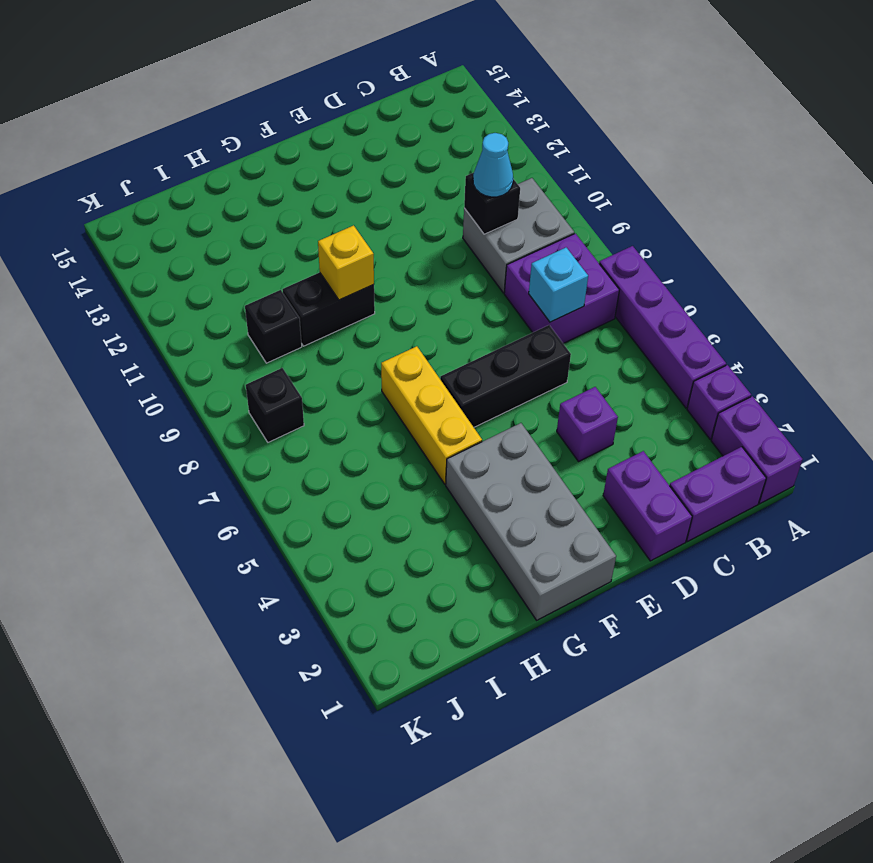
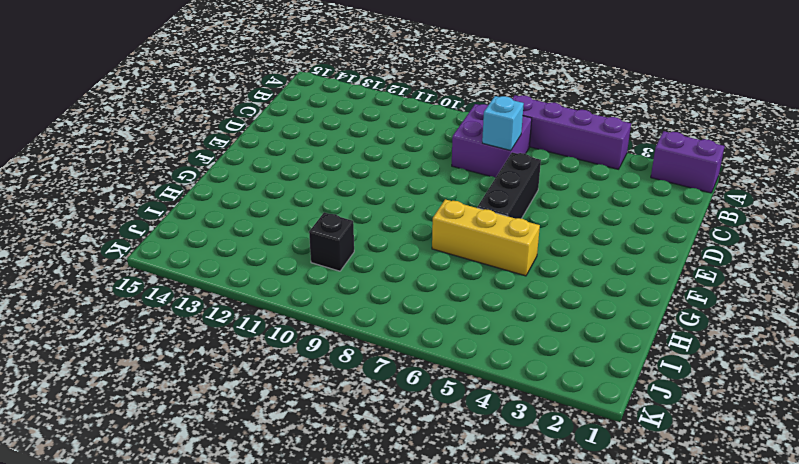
none -> purple brick A3 level 1
none -> purple brick B1:C1 level 1
none -> grey brick B9:C10 level 1

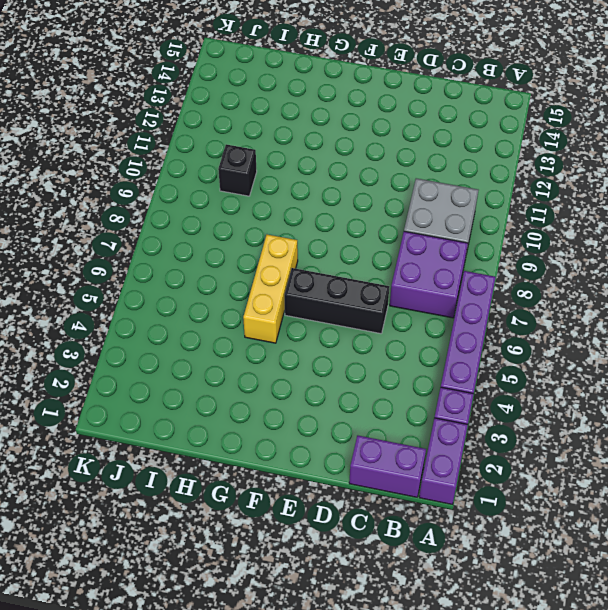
none -> purple brick D1:D2 level 1
none -> purple brick D4 level 1
none -> grey brick F1:G4 level 1

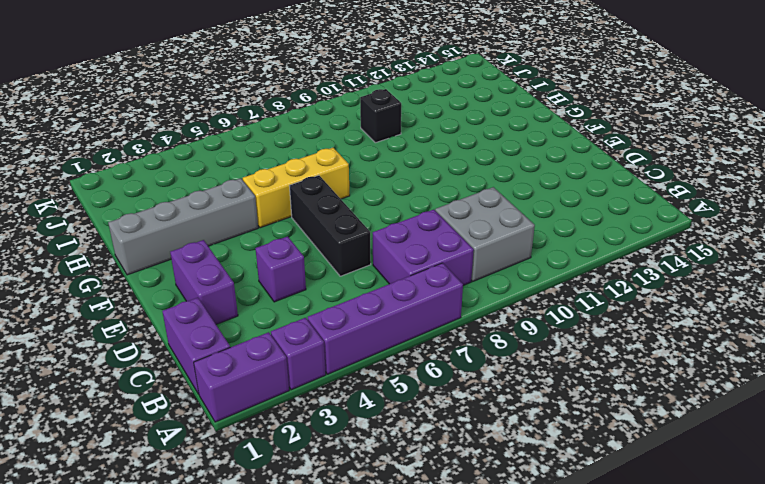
purple brick D2:E2 level 1 -> purple brick D1:D2 level 1
grey brick G1:G4 level 1 -> grey brick F1:G4 level 1
none -> black brick G10:H10 level 1
none -> black brick J8 level 1
none -> cyan brick C7 level 2

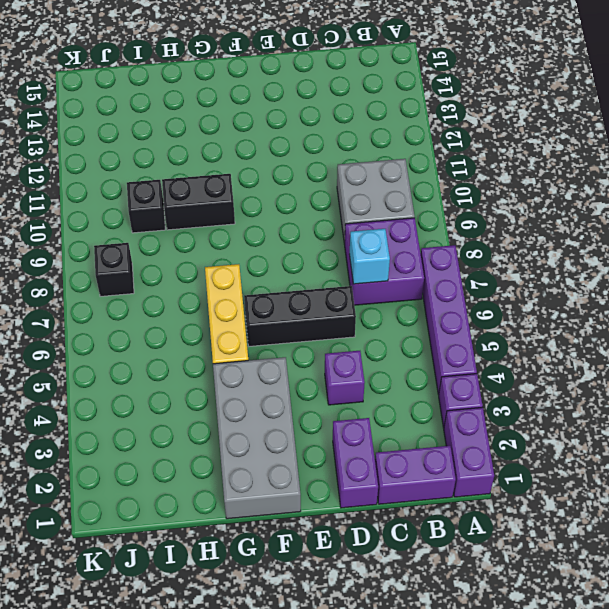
none -> black brick C10 level 2
none -> yellow brick G10 level 2
none -> cyan cone C10 level 3

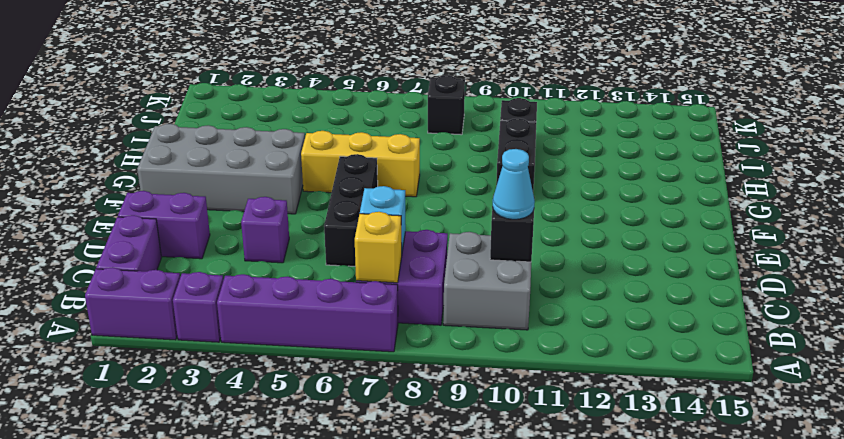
yellow brick B7 level 2 -> yellow brick G10 level 2

